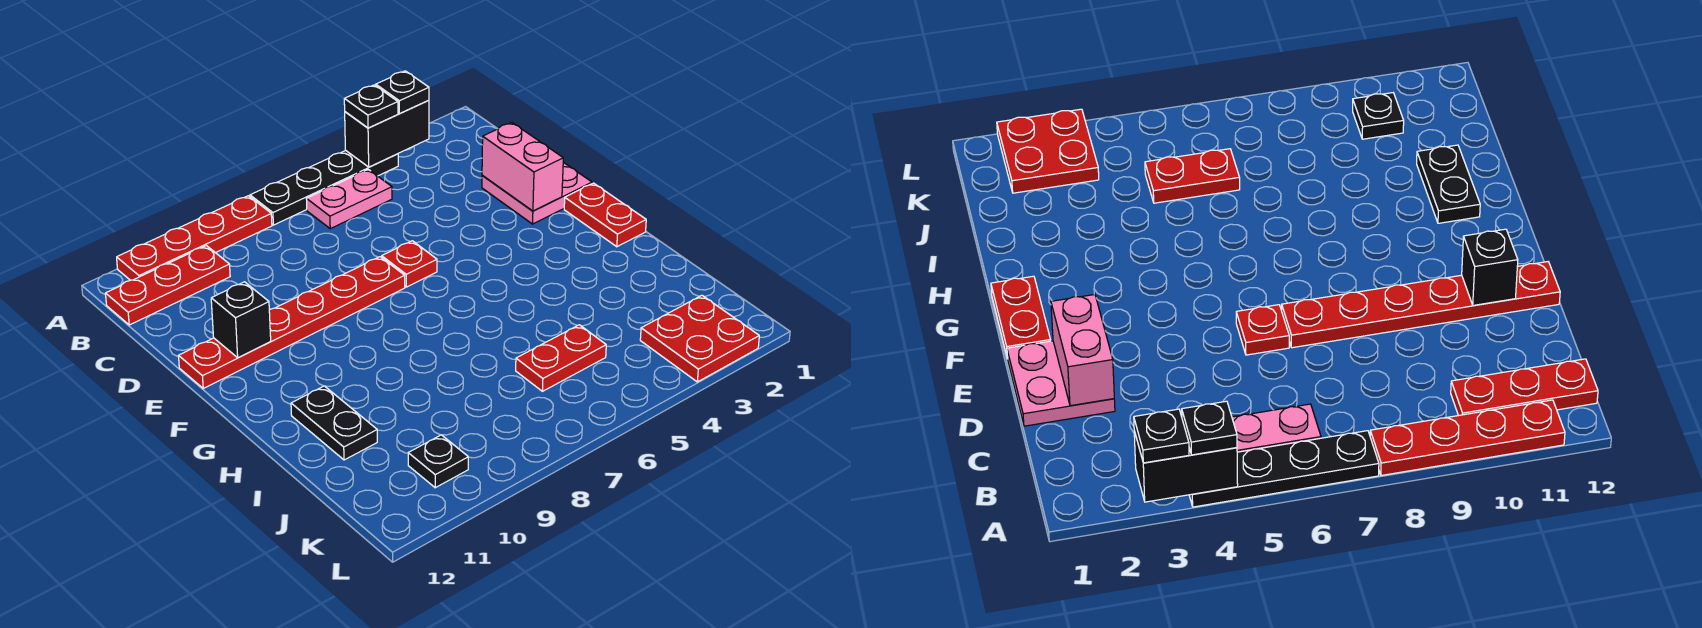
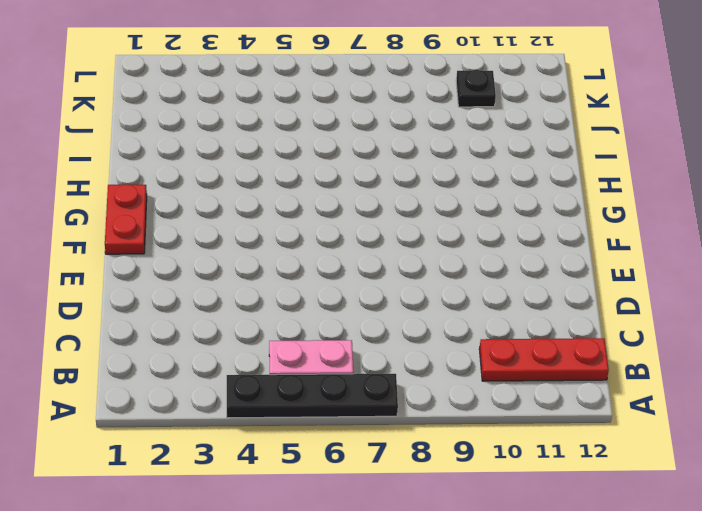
none -> red plate A8:A11 level 1
none -> pink plate D1:E2 level 1
none -> red plate E6 level 1

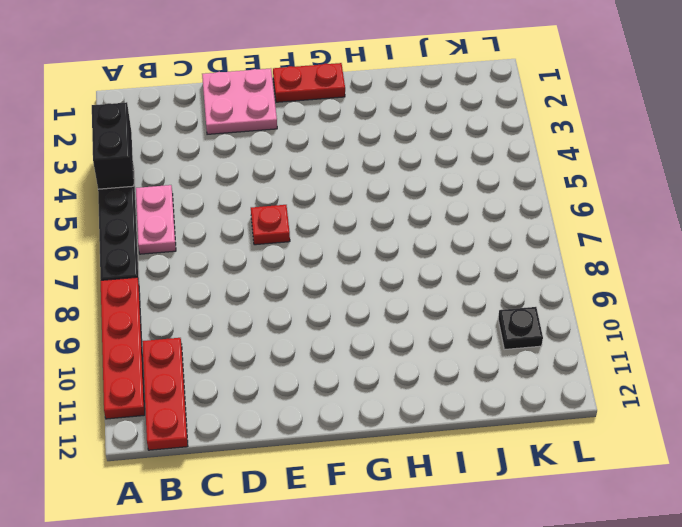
none -> red plate E7:E12 level 1
none -> black plate H11:I11 level 1
none -> red plate J5:J6 level 1

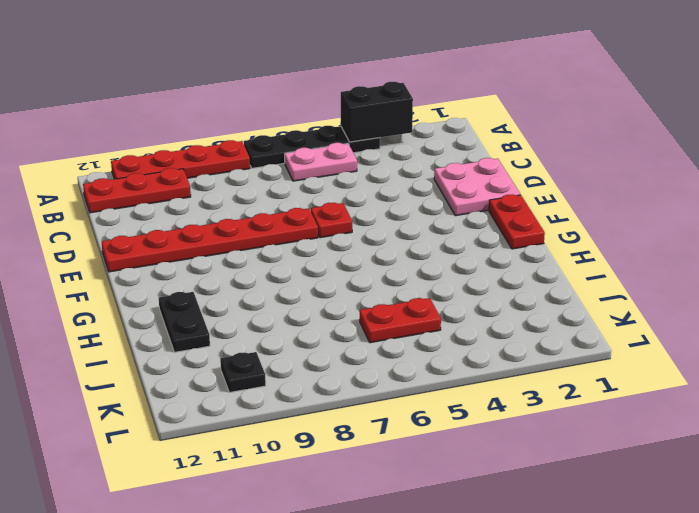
none -> red plate K2:L3 level 1
none -> pink brick D2:E2 level 2
none -> black brick E11 level 2

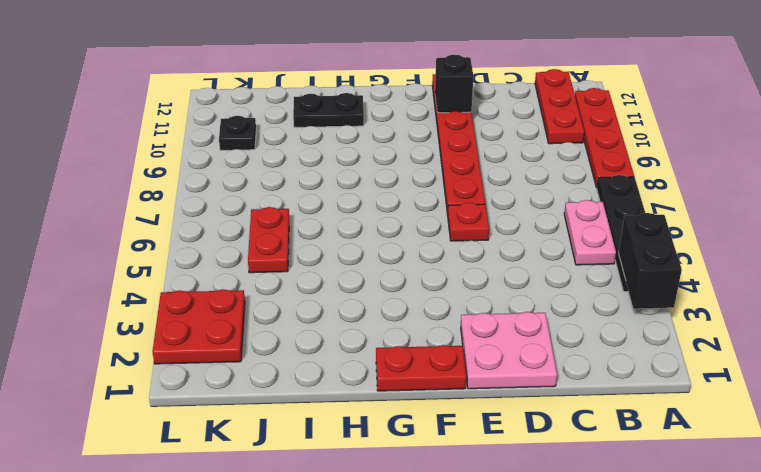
none -> pink brick D2:E2 level 2
none -> black plate A3 level 3
none -> black plate A4 level 3

